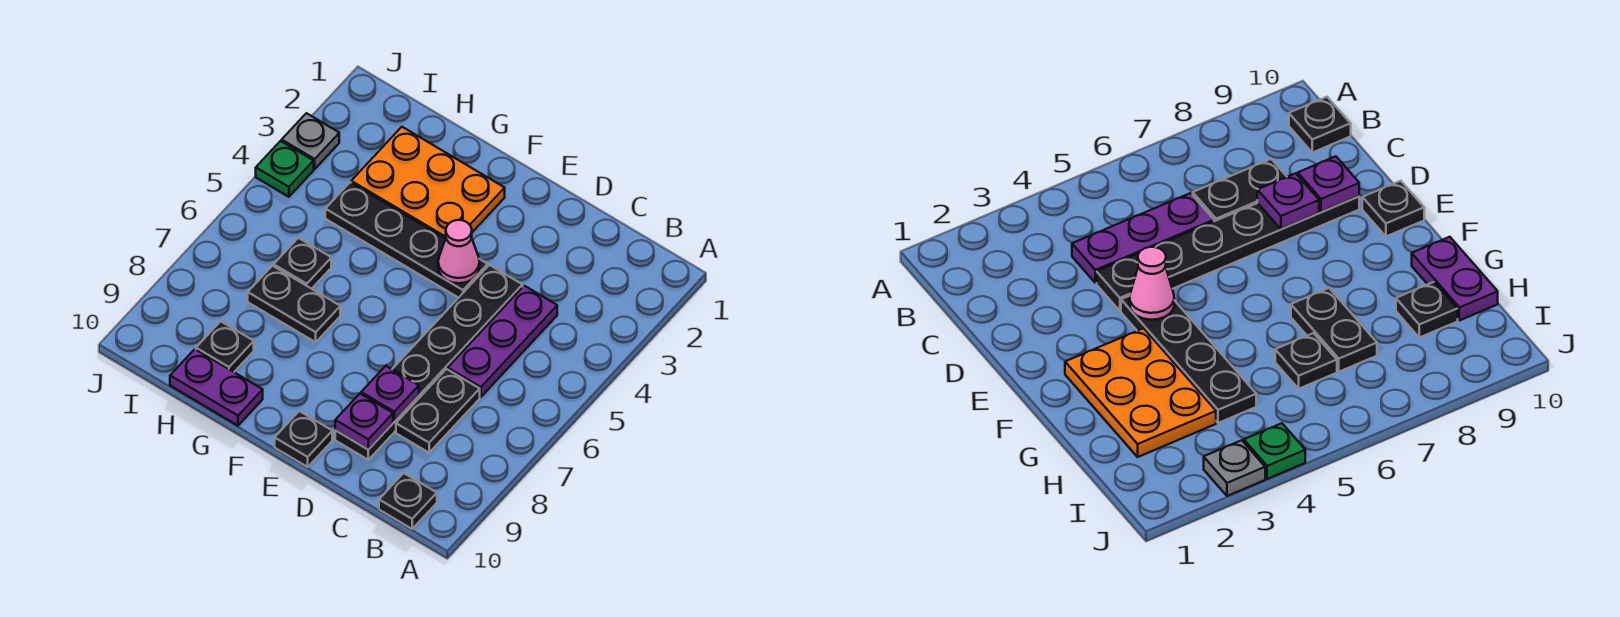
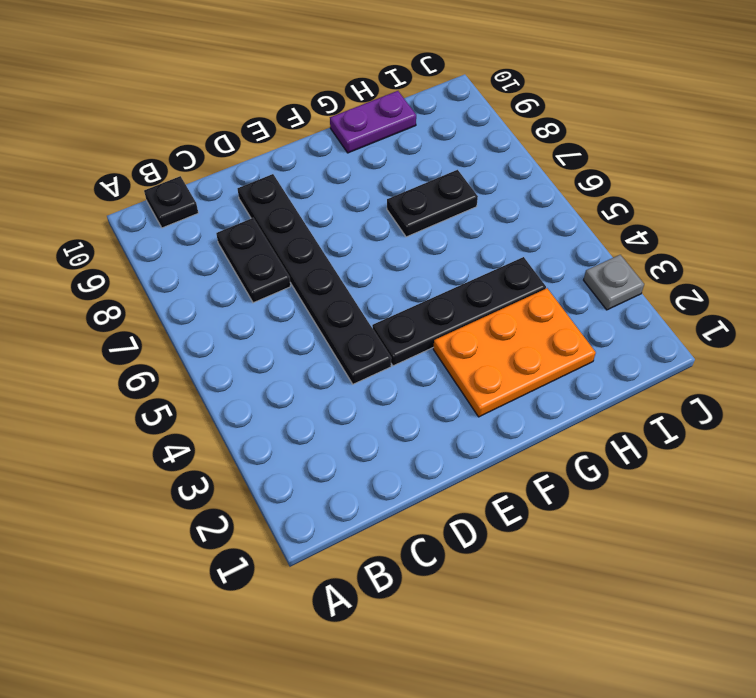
none -> purple plate C4:C6 level 1
none -> black plate E10 level 1
none -> black plate H6 level 1

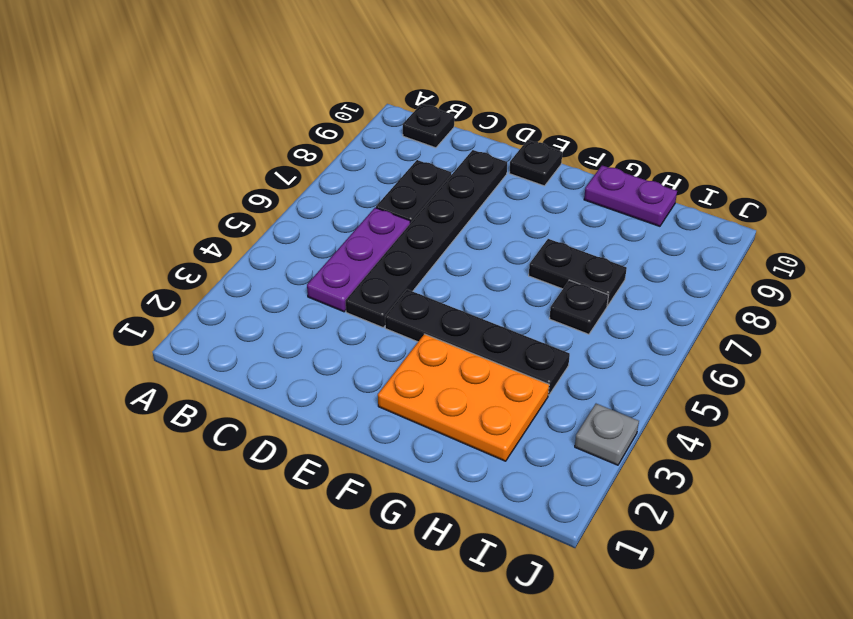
none -> black plate H9 level 1
none -> green plate J4 level 1
none -> purple plate D8 level 2

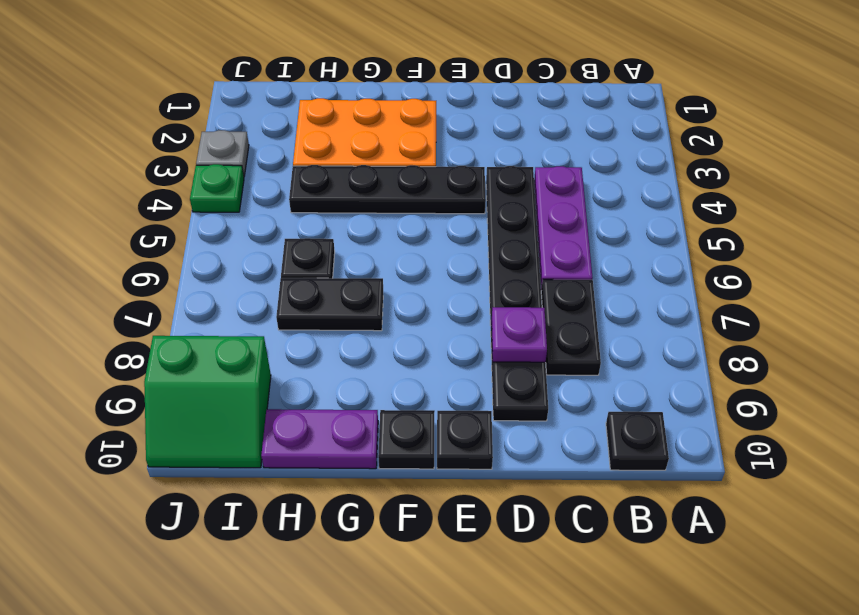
black plate F10 level 1 -> black plate H9 level 1
green slope I9:J10 level 1 top 9 -> none
none -> purple plate D9 level 2
none -> pink cone E4 level 2

